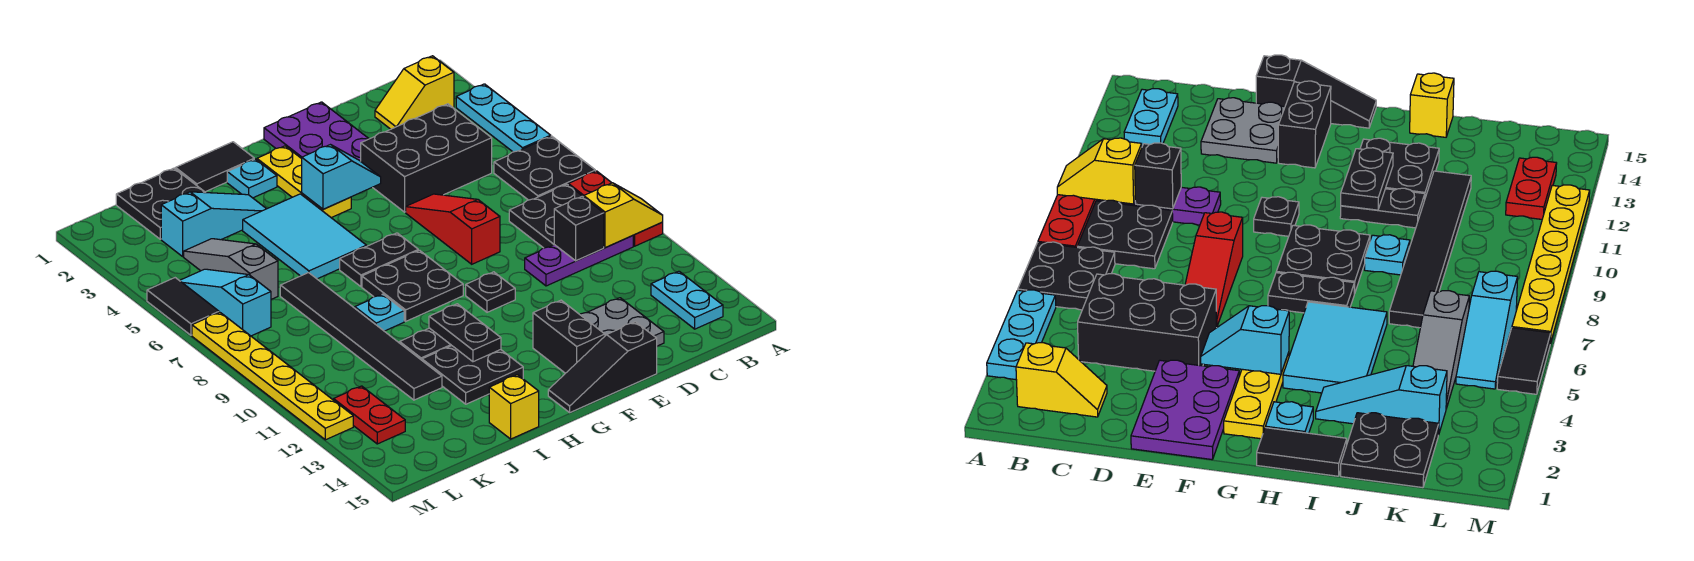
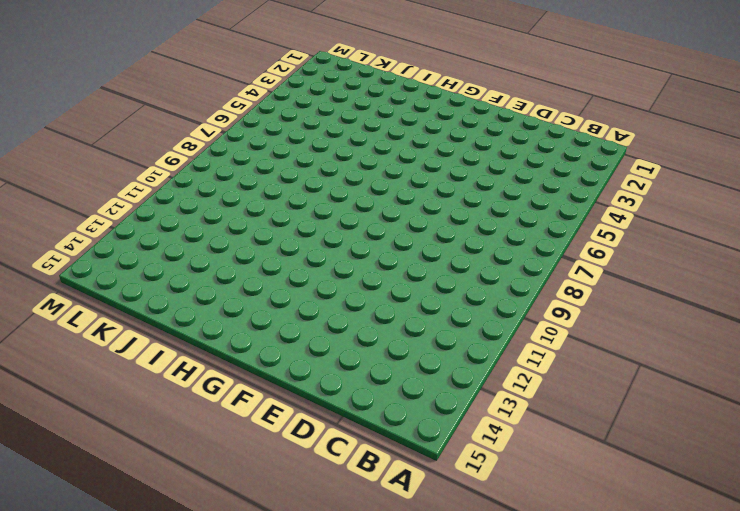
none -> cyan plate A3:A5 level 1
none -> black plate A6:B7 level 1
none -> red plate A8:A10 level 1
none -> yellow slope B2:C2 level 1 top B

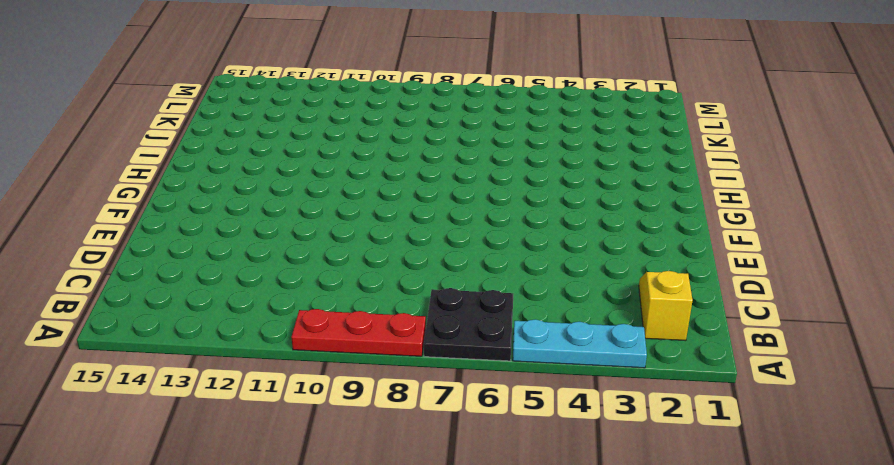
none -> black plate B8:C9 level 1
none -> purple plate B10:D10 level 1
none -> cyan plate B13:B14 level 1
none -> black brick C4:E5 level 1

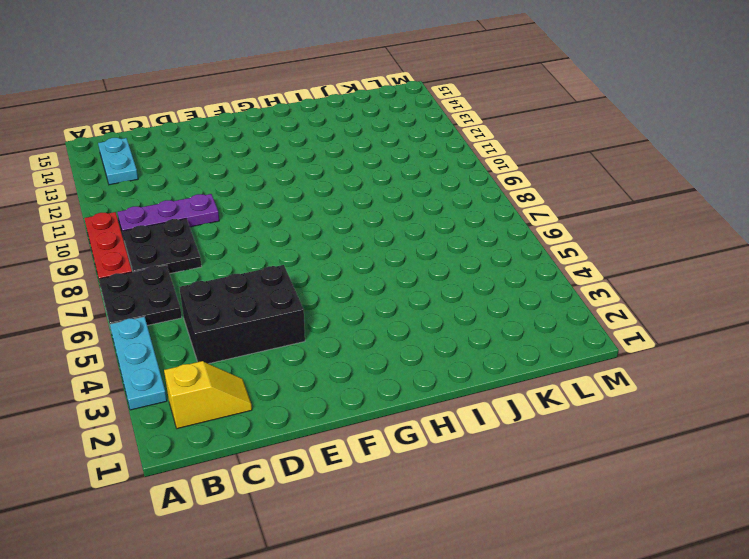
none -> grey plate D13:E14 level 1
none -> purple plate E1:F3 level 1
none -> red slope E6:E8 level 1 top 8
none -> black slope E15:G15 level 1 top E

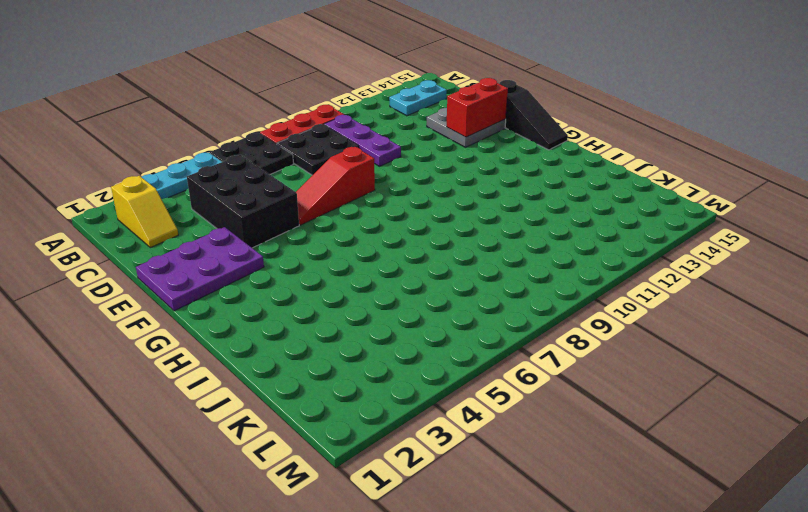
red brick E13:E14 level 2 -> none
none -> black plate F10 level 1
none -> black brick F13:F14 level 1
none -> yellow plate G2:G4 level 1
none -> black plate G7:H7 level 1

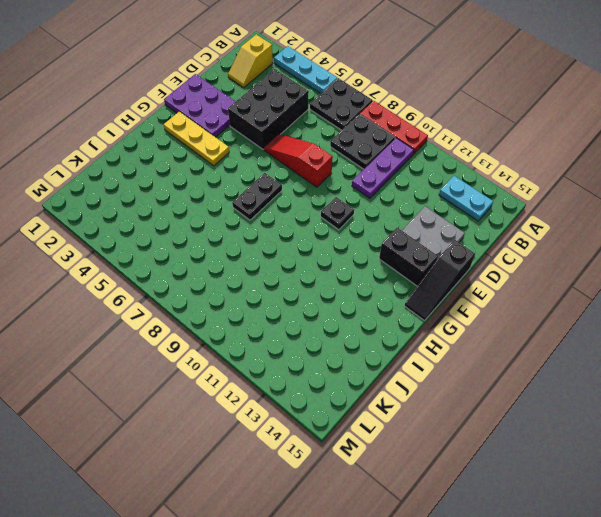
none -> black plate G8:H9 level 1
none -> black tile H1:I1 level 1
none -> cyan plate H2 level 1
none -> cyan tile H4:I6 level 1

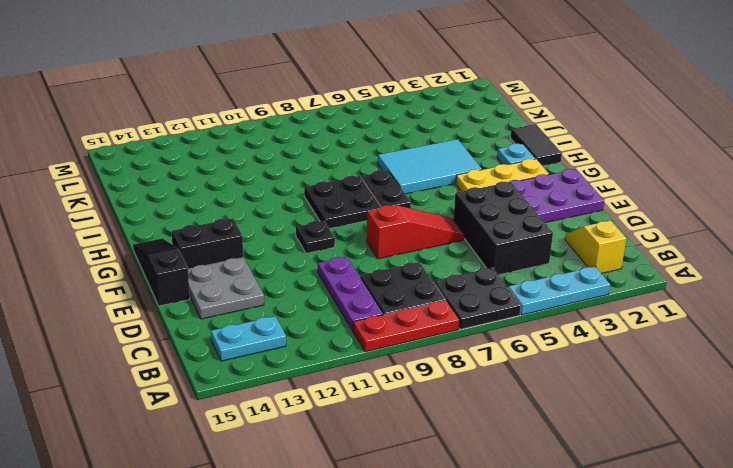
none -> black plate H11:I11 level 1
none -> black plate H12:I13 level 1
none -> cyan slope I3:K3 level 1 top K
none -> cyan plate I9 level 1

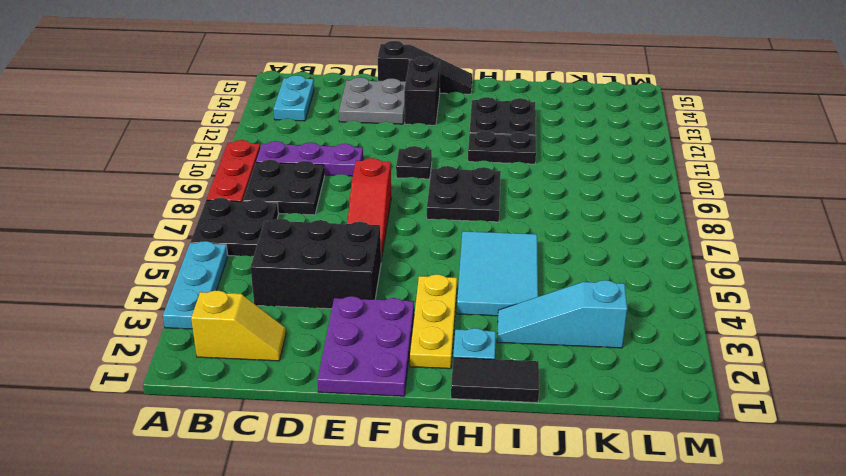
none -> black plate G7:H7 level 1
none -> cyan plate I9 level 1
none -> yellow brick I15 level 1
none -> black plate J1:K2 level 1

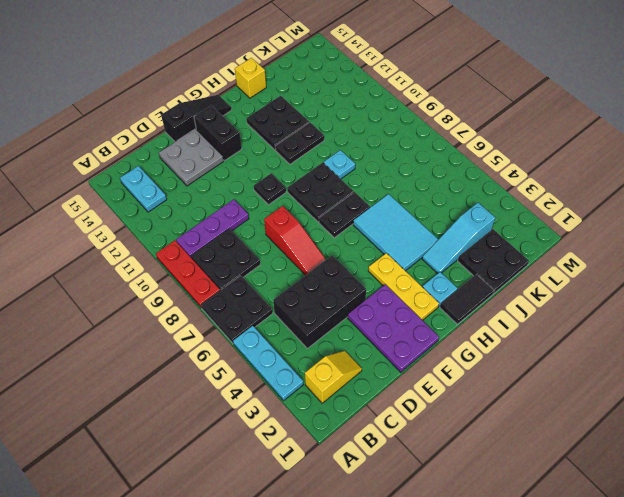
none -> black tile J7:J12 level 1
none -> grey slope K4:K6 level 1 top 6
none -> cyan slope L5:L7 level 1 top 7
none -> red plate L12:L13 level 1

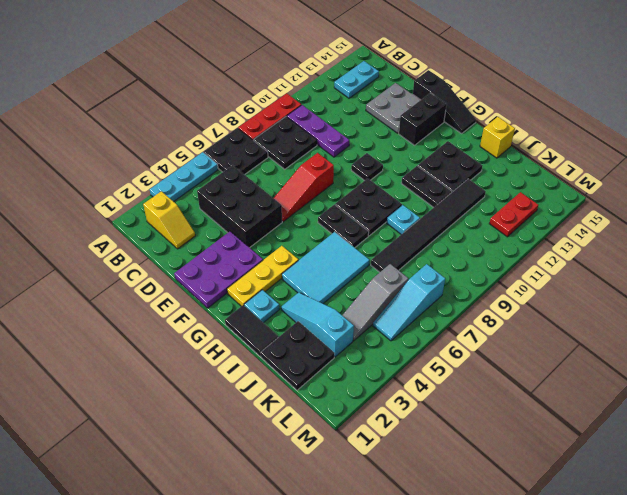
none -> black tile M5:M6 level 1
none -> yellow plate M7:M12 level 1
none -> yellow slope A10:B10 level 2 top B
none -> black brick C10 level 2

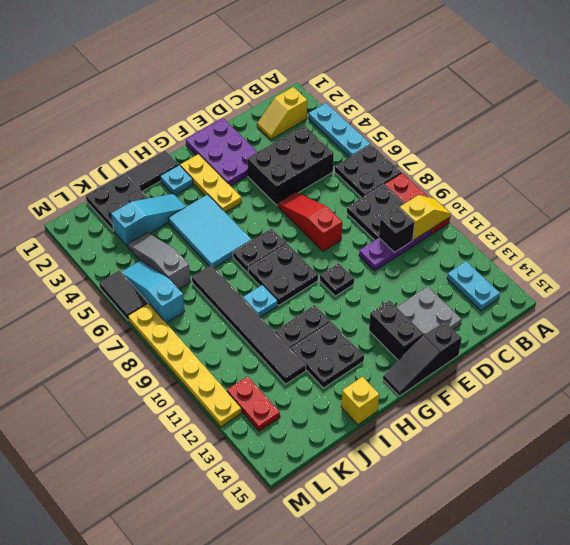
none -> cyan slope F4:G4 level 2 top G
none -> black plate H11:H12 level 2

